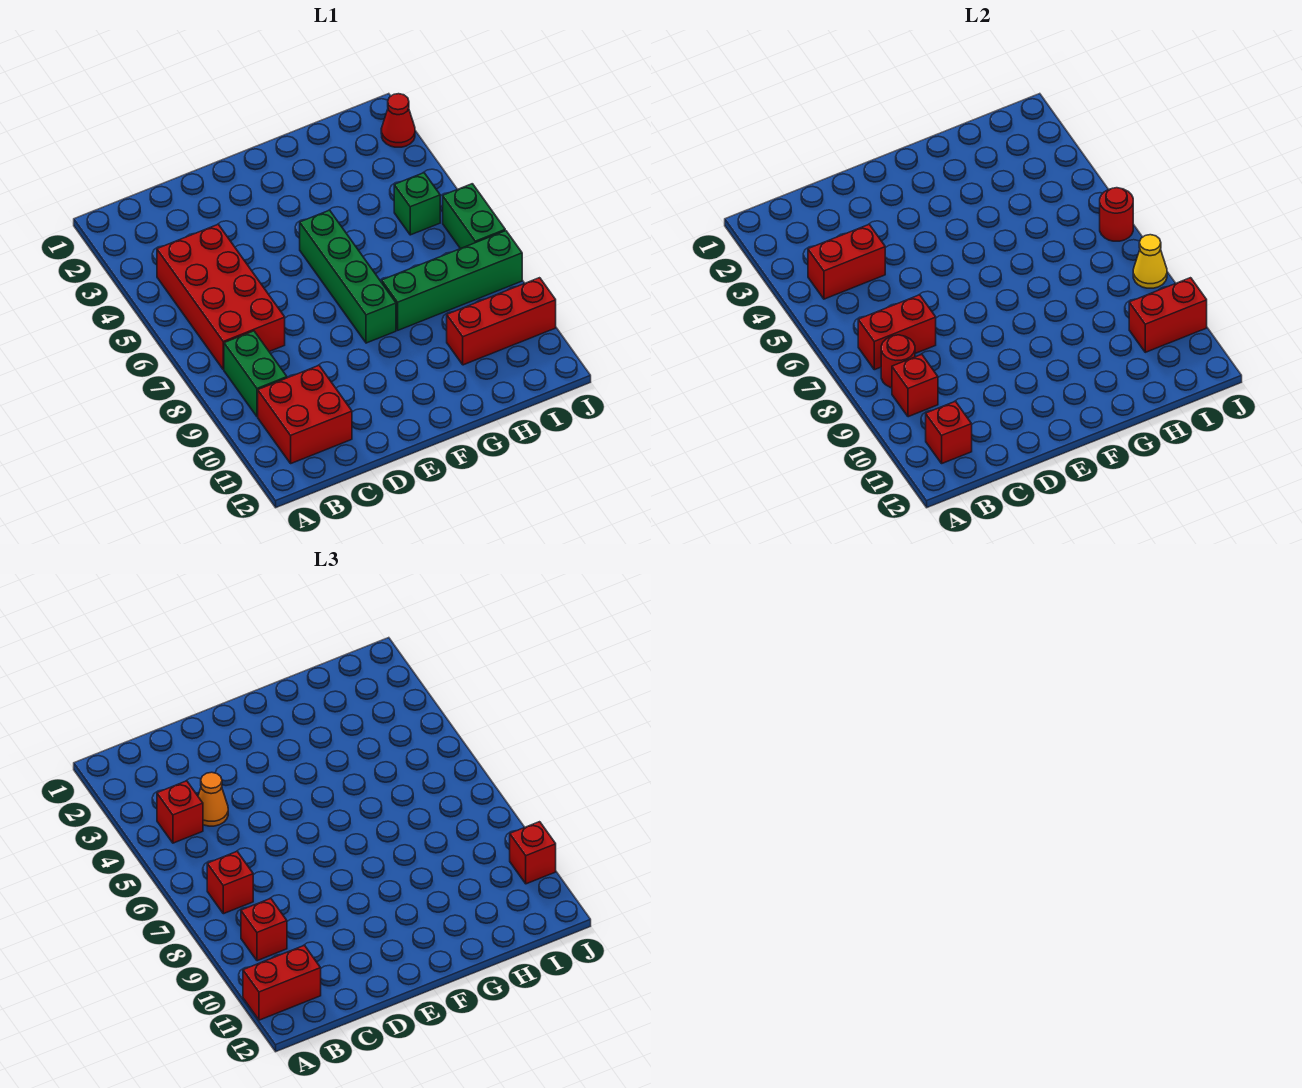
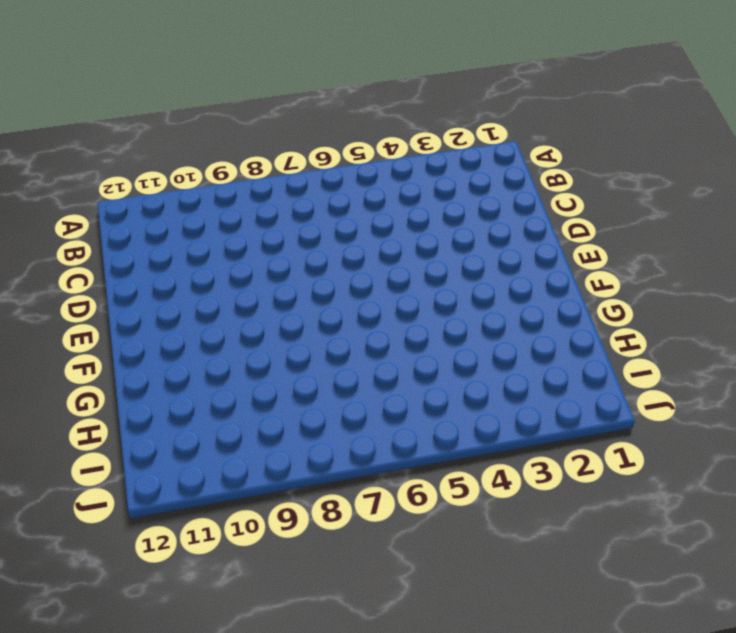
none -> red brick B4:C7 level 1
none -> green brick B8:B9 level 1
none -> red brick B10:C11 level 1

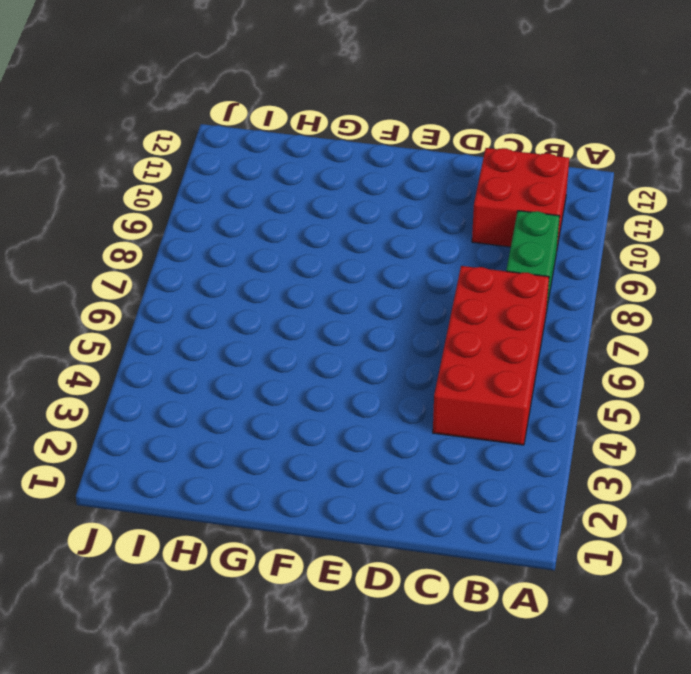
none -> green brick F5:F8 level 1
none -> green brick G8:J8 level 1
none -> red brick H10:J10 level 1

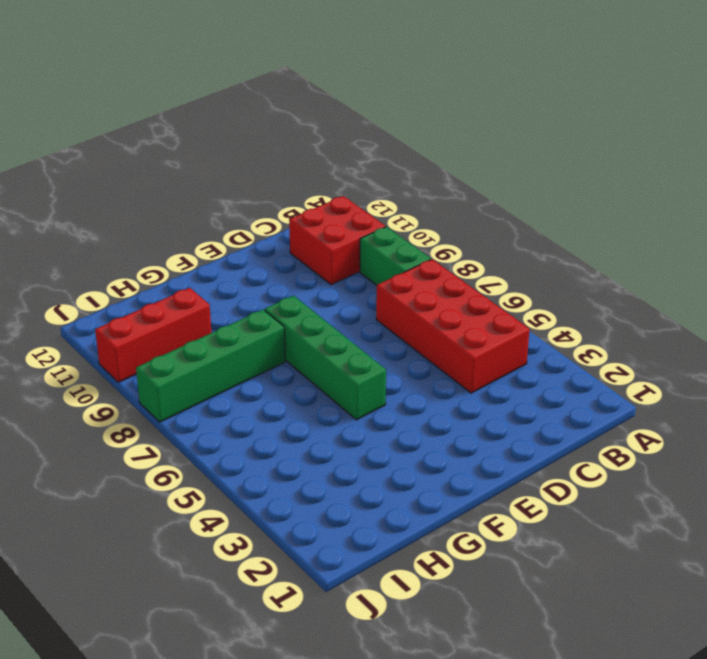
none -> green brick I5 level 1
none -> red cone J2 level 1
none -> green brick J6:J7 level 1

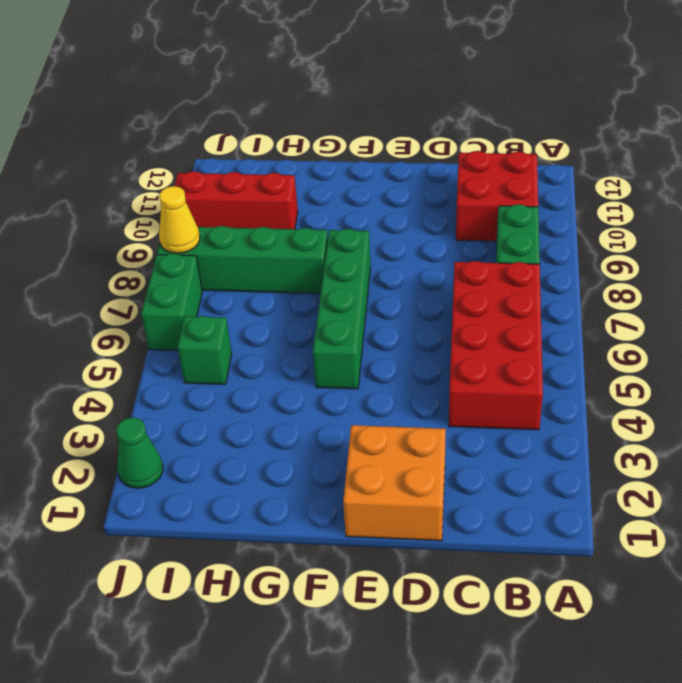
orange brick D1:E2 level 1 -> none
green cone J2 level 1 -> red cone J2 level 1
none -> red brick B4:C4 level 2
none -> red brick B7:C7 level 2
none -> red round brick B8 level 2

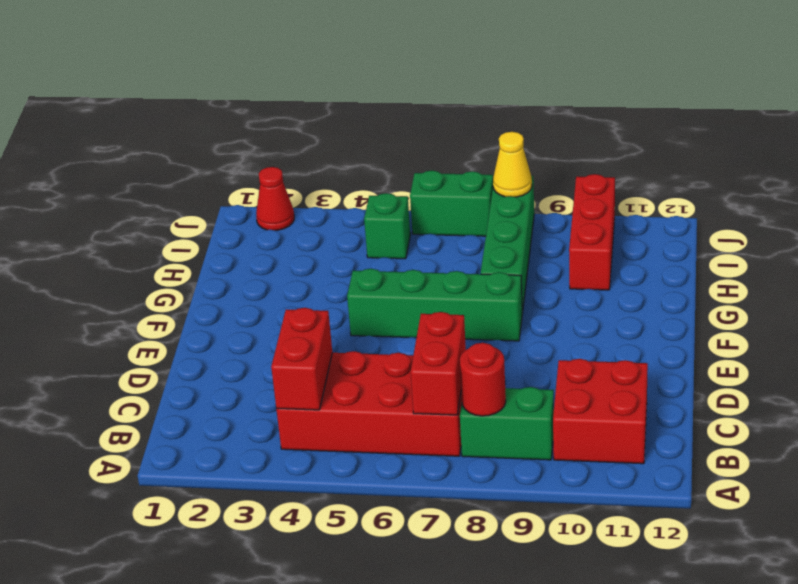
none -> red brick B9 level 2
none -> red brick B11 level 2
none -> red brick I10:J10 level 2

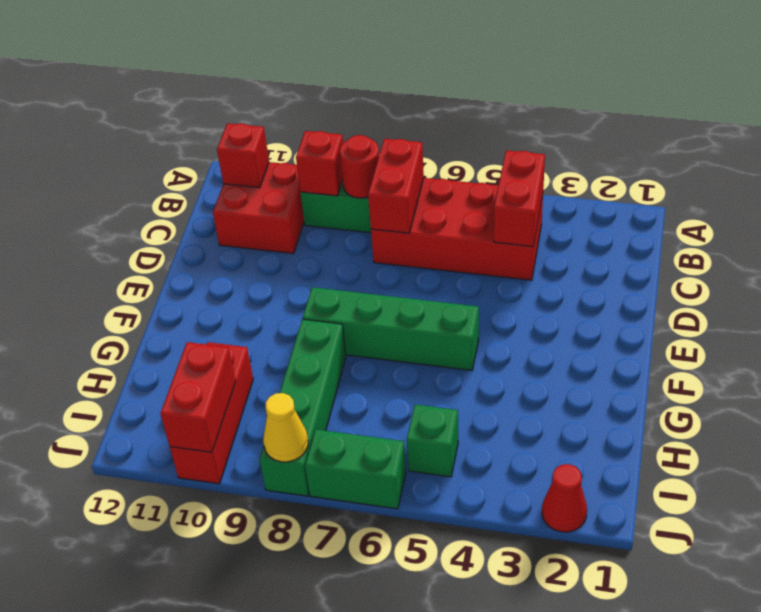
none -> red round brick J6 level 2
none -> red brick A11:B11 level 3
none -> red brick B4 level 3

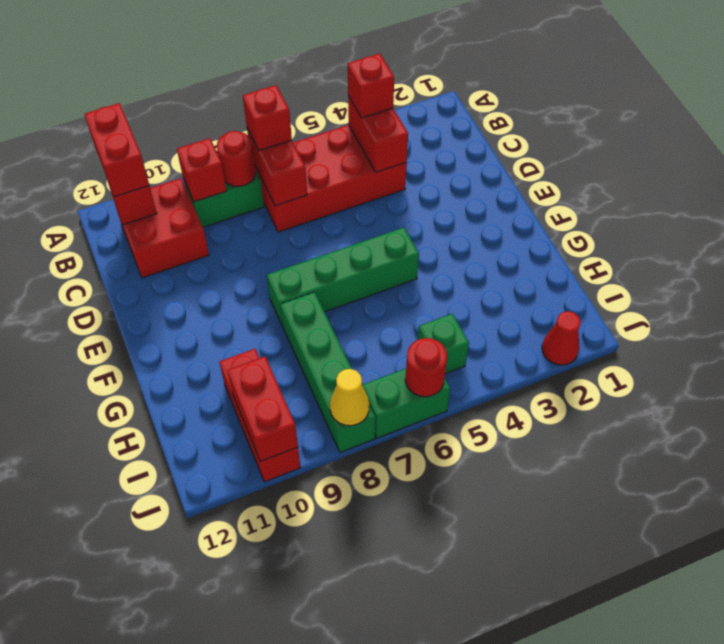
none -> red brick B9 level 3
none -> orange cone C4 level 3
none -> red brick J10 level 3

